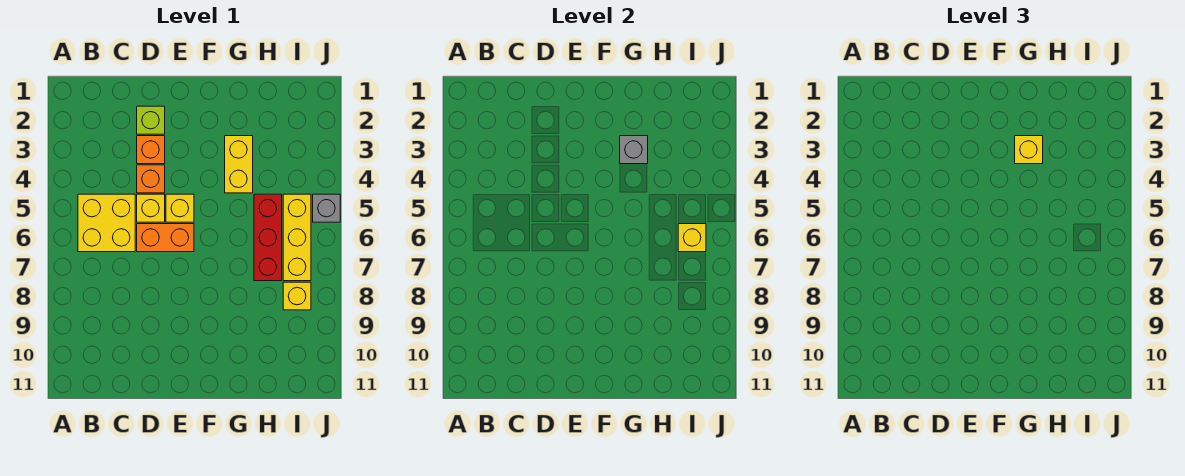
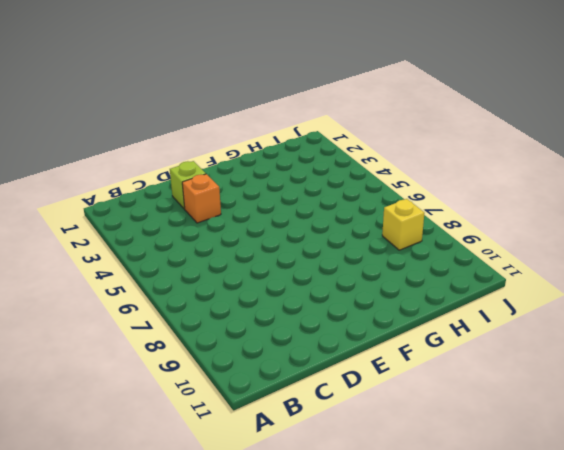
none -> yellow brick B5:C6 level 1
none -> orange brick D4 level 1
none -> yellow brick D5 level 1

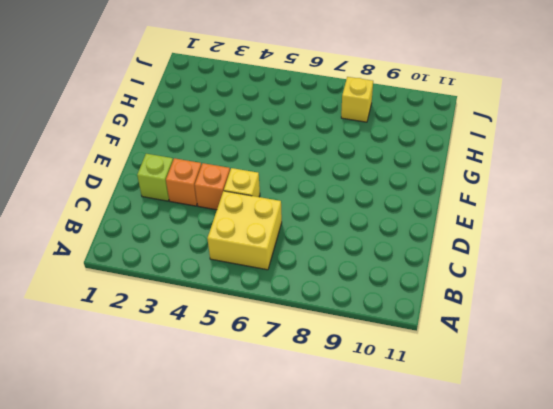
none -> orange brick D6:E6 level 1
none -> yellow brick E5 level 1
none -> yellow brick G3:G4 level 1

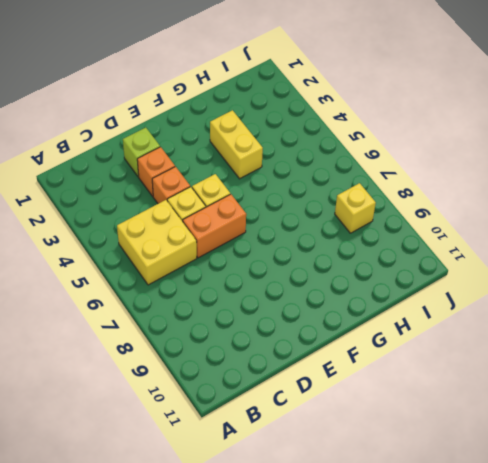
none -> red brick H5:H7 level 1
none -> yellow brick I5:I7 level 1
none -> grey brick J5 level 1

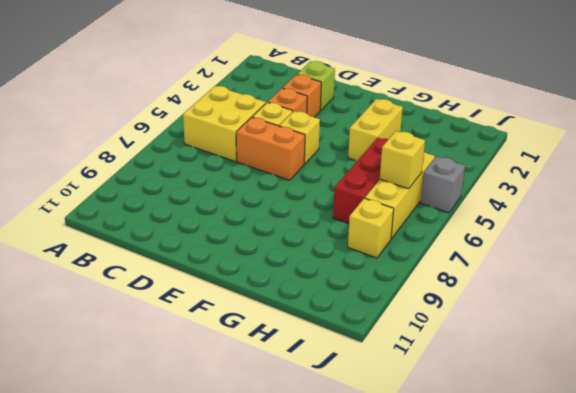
none -> grey brick G3 level 2
none -> yellow brick G3 level 3

